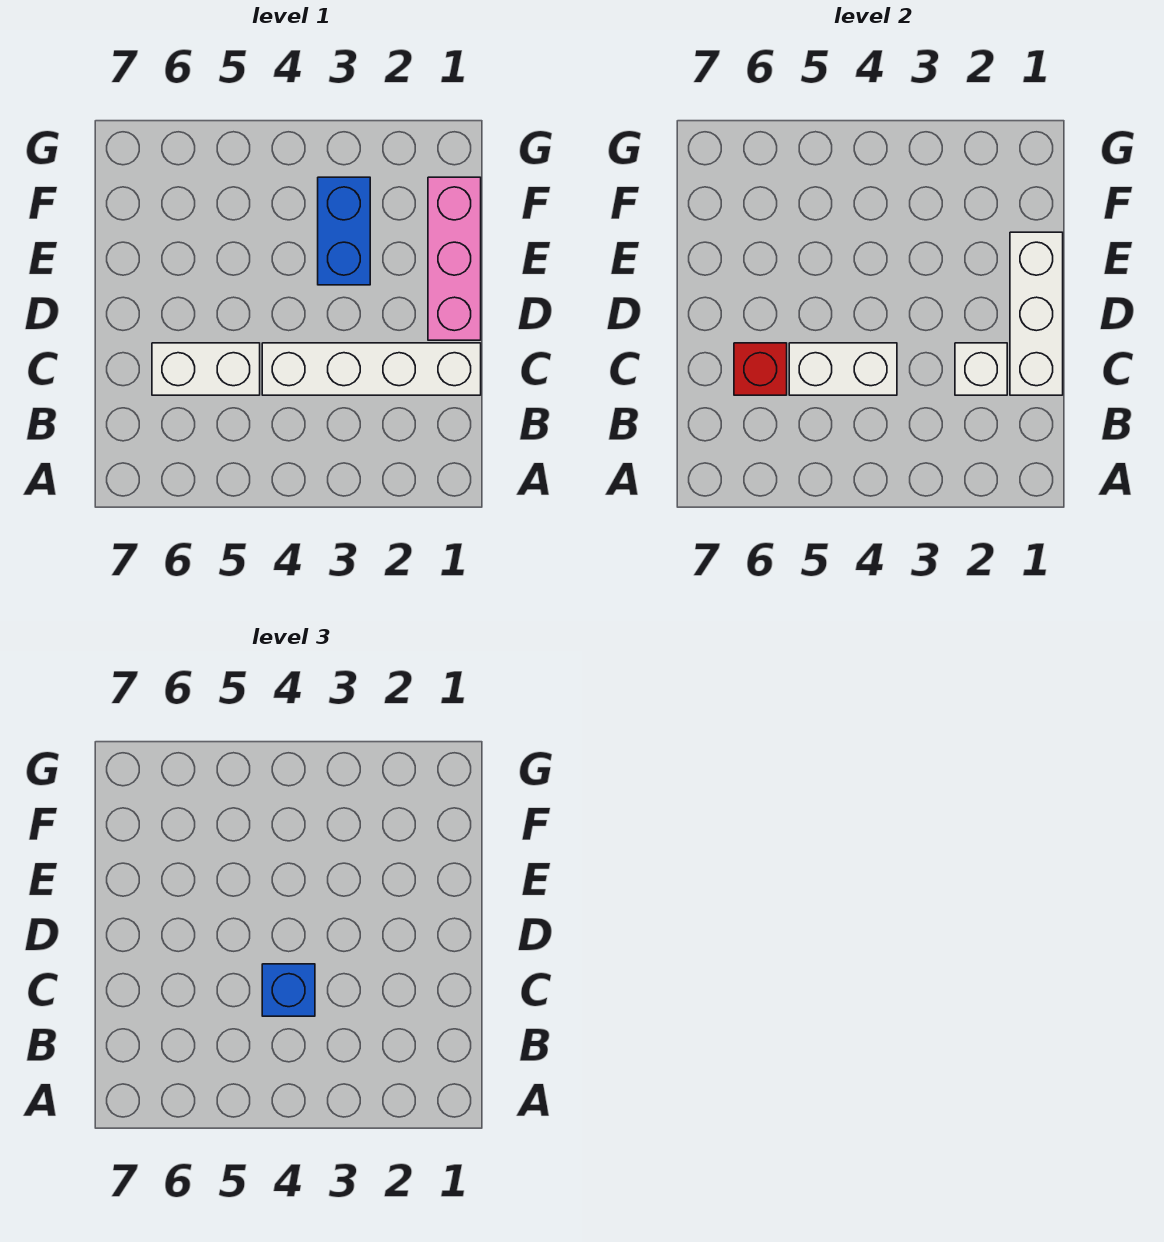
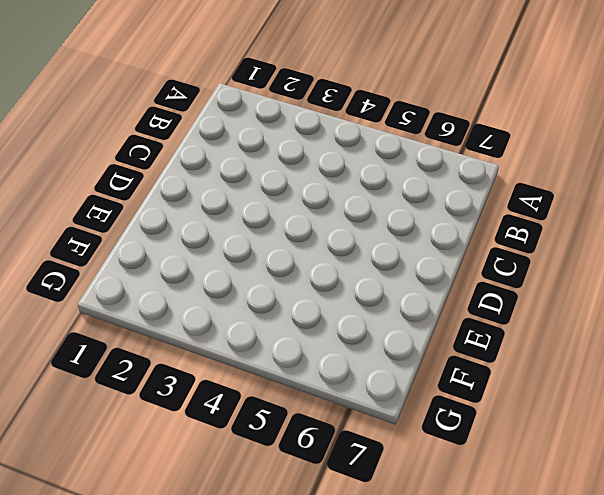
none -> white brick C1:C4 level 1
none -> white brick C5:C6 level 1

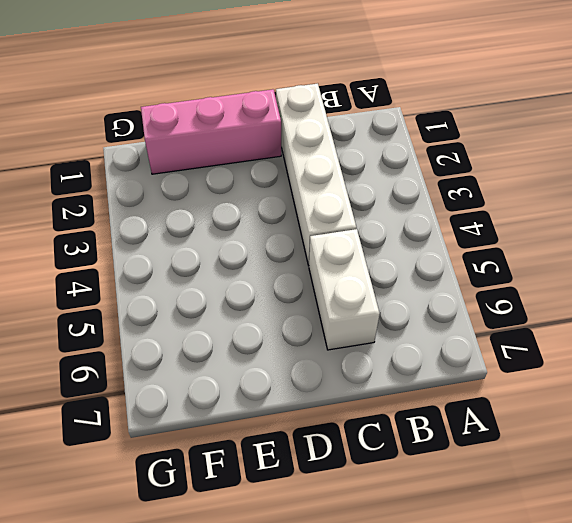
none -> blue brick E3:F3 level 1
none -> white brick C1:E1 level 2

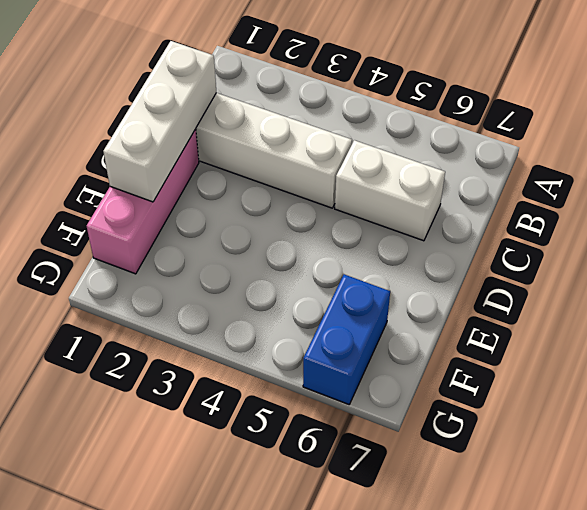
blue brick F6:G6 level 1 -> blue brick E3:F3 level 1
none -> white brick C2 level 2
none -> white brick C4:C5 level 2

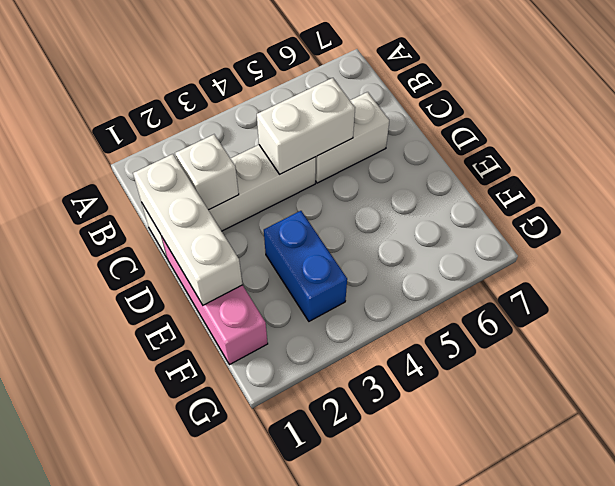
none -> red brick C6 level 2
none -> blue brick C4 level 3

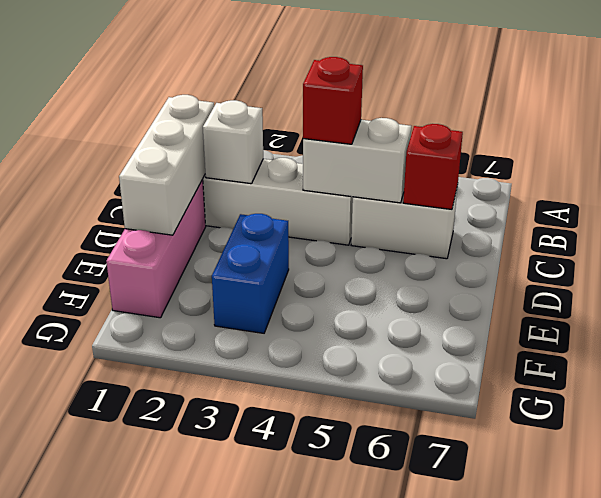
red brick C4 level 3 -> blue brick C4 level 3

